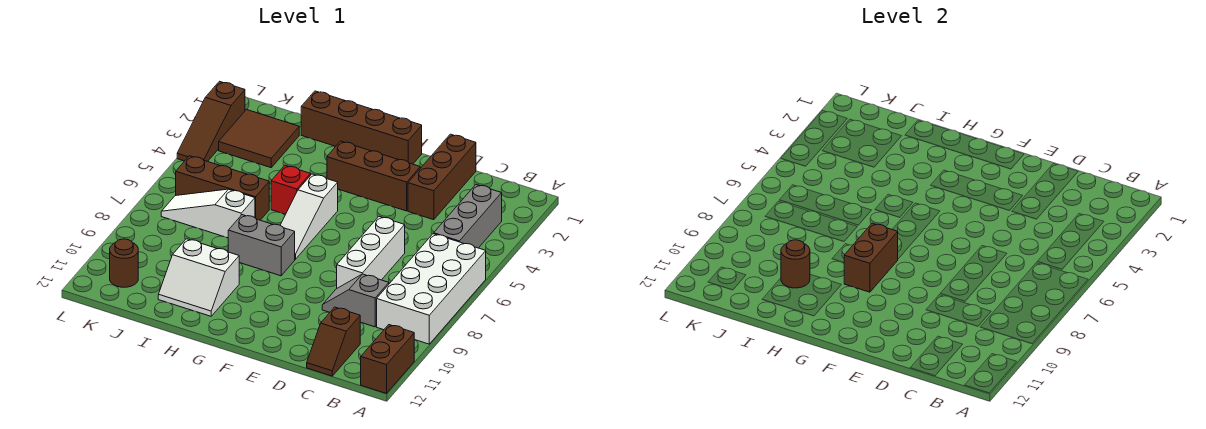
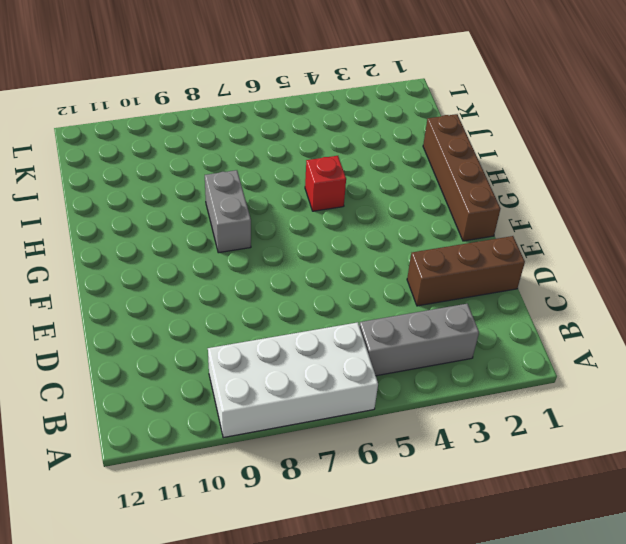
none -> brown brick A11:A12 level 1
none -> grey slope C9:D9 level 1 top C
none -> brown slope C11:C12 level 1 top 11

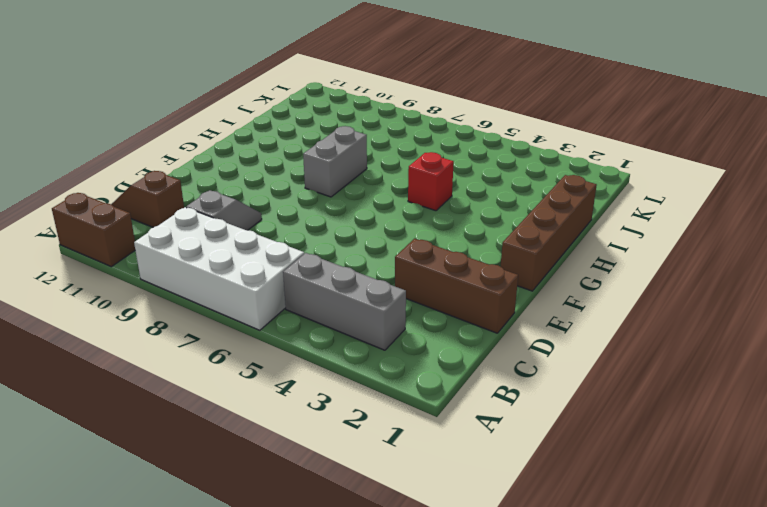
none -> white brick D6:D8 level 1
none -> brown brick E3:G3 level 1
none -> white slope G5:G7 level 1 top 5

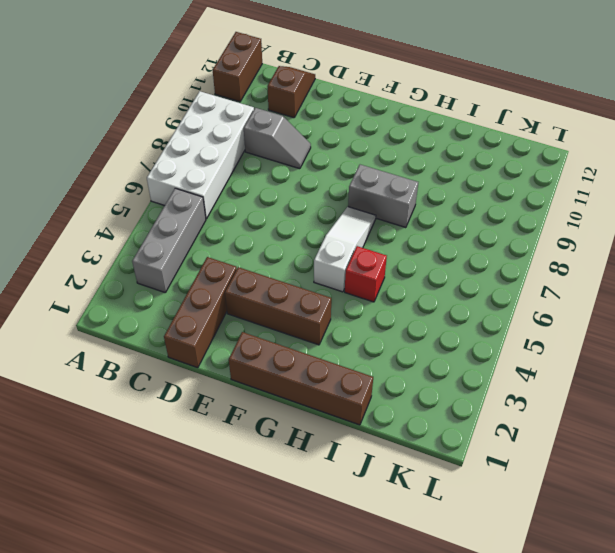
none -> white brick D6:D8 level 1
none -> white slope H10:I11 level 1 top 10
none -> brown brick I6:K6 level 1

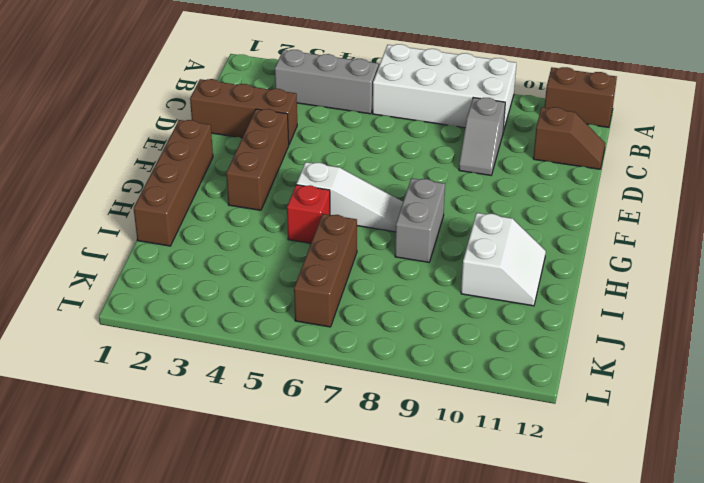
none -> white brick D6:D8 level 1
none -> white slope I7:K7 level 1 top I
none -> brown tile J2:K3 level 1

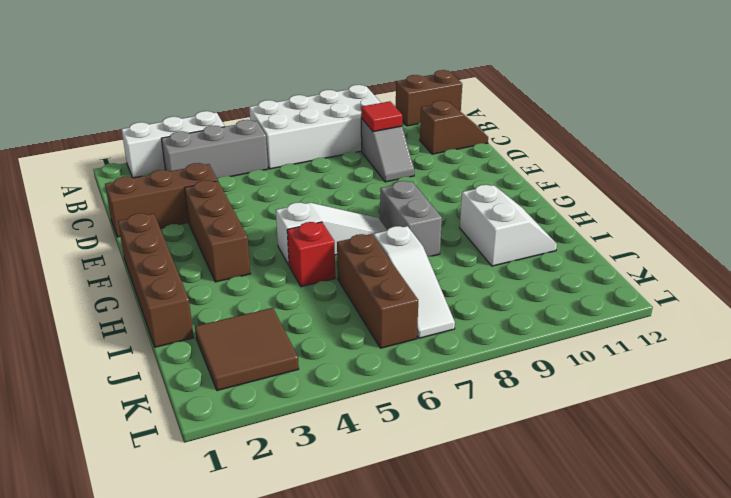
white brick A2:A4 level 1 -> white brick D6:D8 level 1
red tile C9 level 2 -> none
none -> brown round brick K11 level 1
none -> brown slope L2:L4 level 1 top 2
none -> brown brick G8:G9 level 2

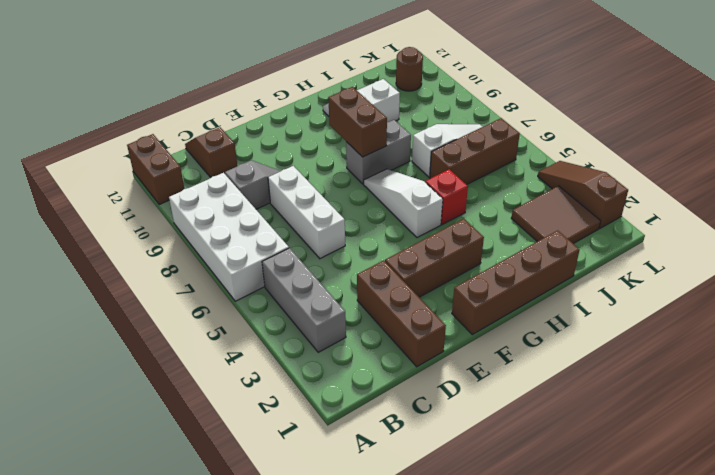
none -> brown round brick I10 level 2

